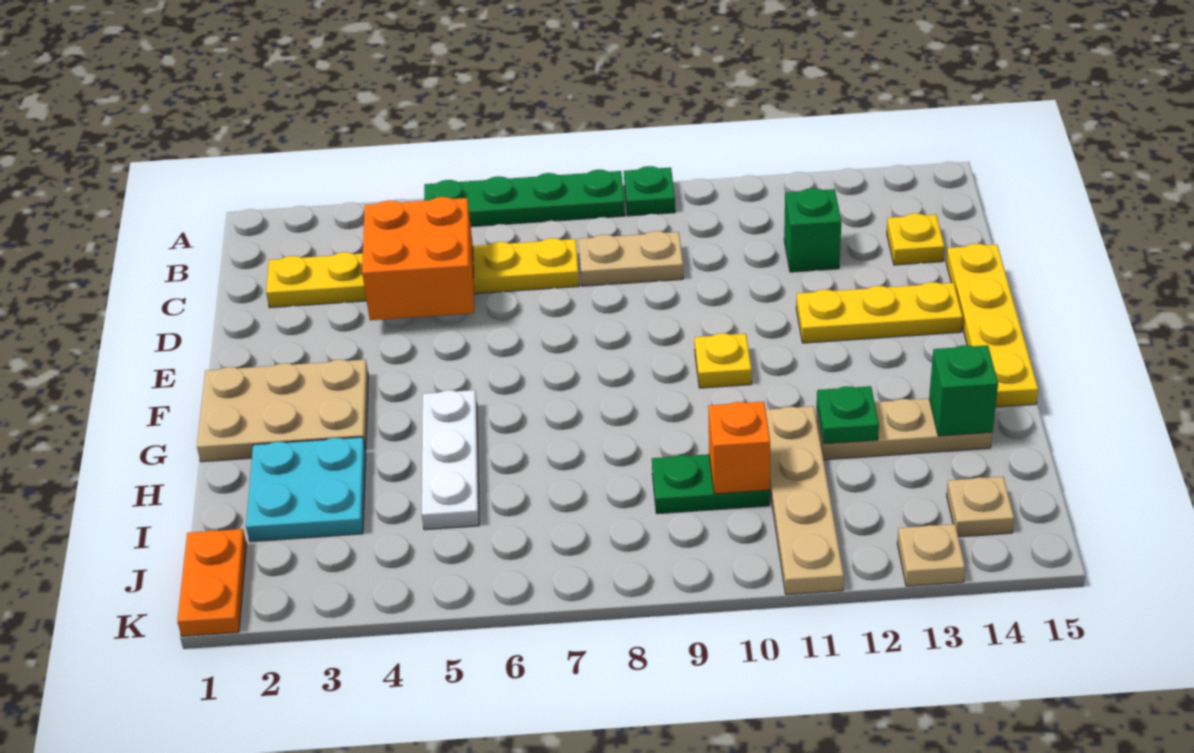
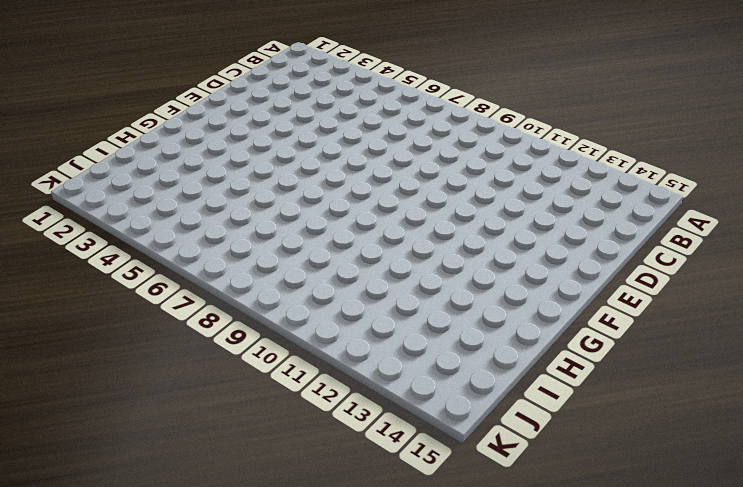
none -> green plate A5:A8 level 1
none -> green plate A9 level 1
none -> yellow plate C2:C7 level 1

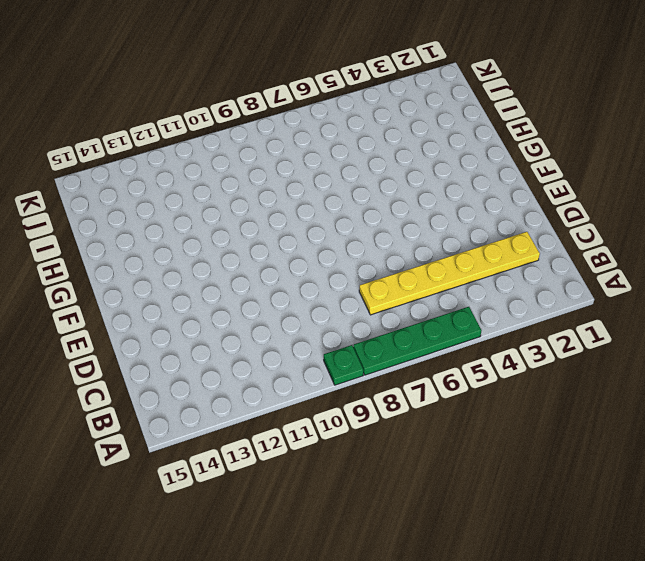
none -> tan plate C8:C9 level 1
none -> green brick C12 level 1
none -> yellow plate C14 level 1

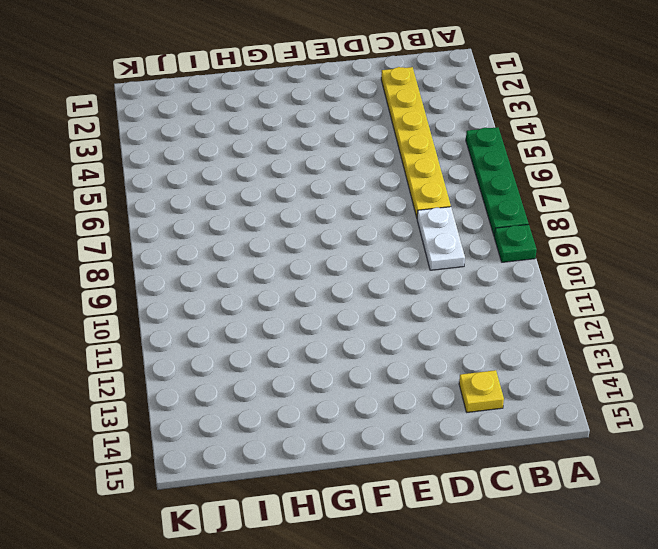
white plate C8:C9 level 1 -> tan plate C8:C9 level 1
none -> green brick C12 level 1
none -> yellow plate D15:G15 level 1
none -> yellow plate E12:E14 level 1

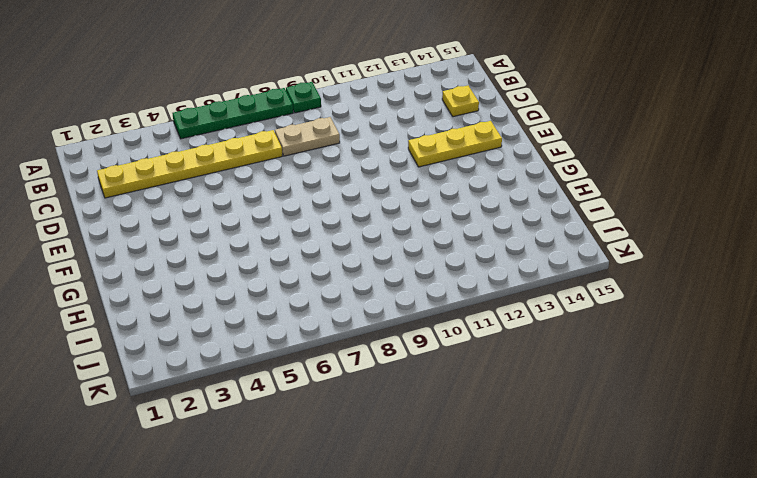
none -> green brick C12 level 1
none -> yellow plate D15:G15 level 1
none -> tan plate F1:G3 level 1

